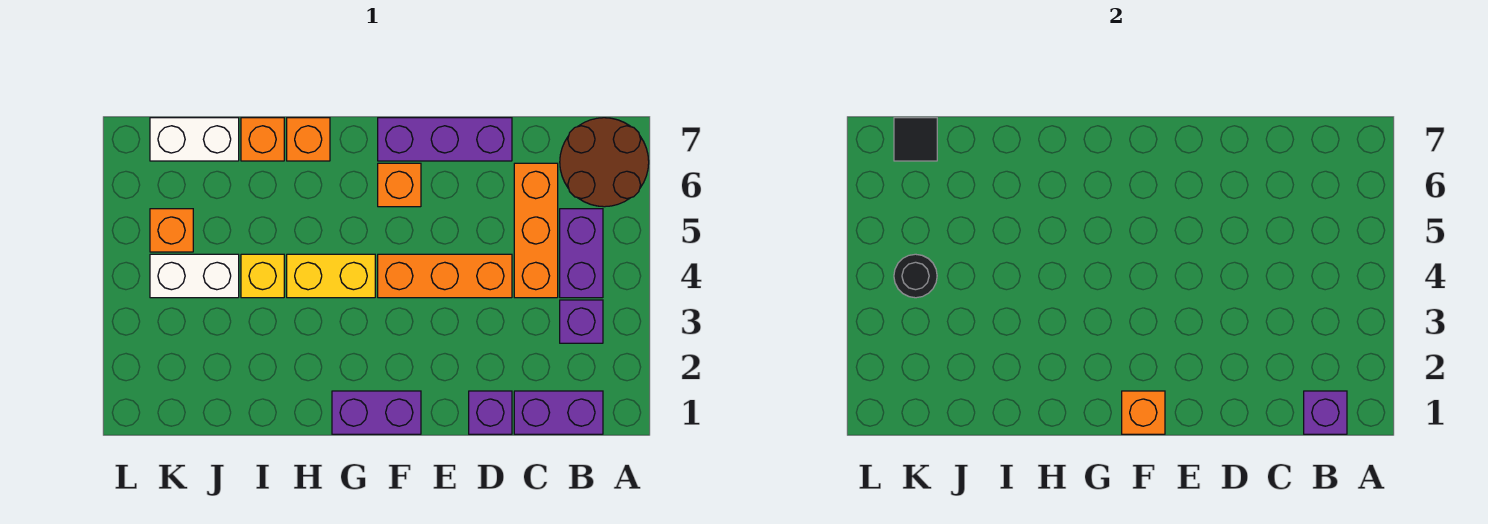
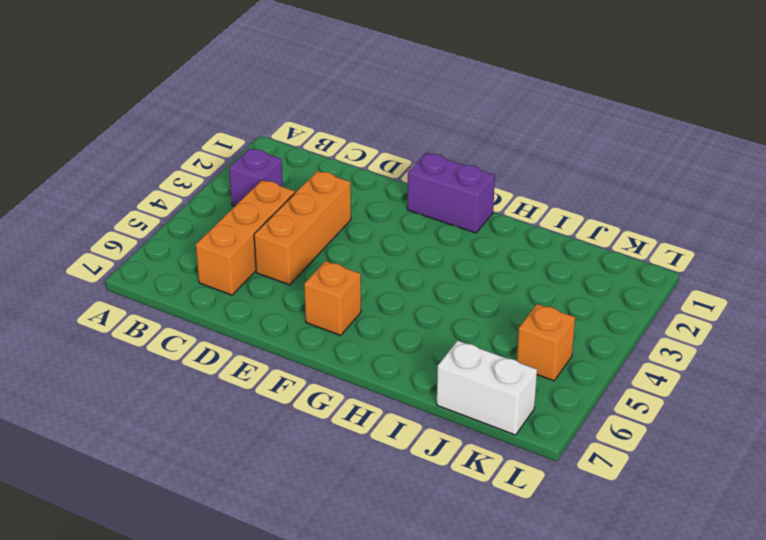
orange brick D3:D5 level 1 -> orange brick D4:F4 level 1
none -> brown round brick A6:B7 level 1
none -> purple brick B1:C1 level 1
none -> purple brick B4:B5 level 1

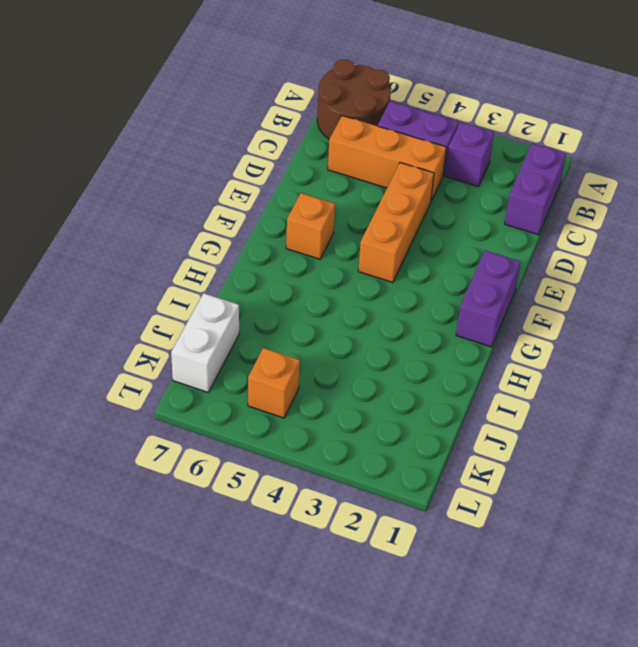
none -> purple brick D1 level 1
none -> purple brick D7:F7 level 1
none -> yellow brick G4:H4 level 1

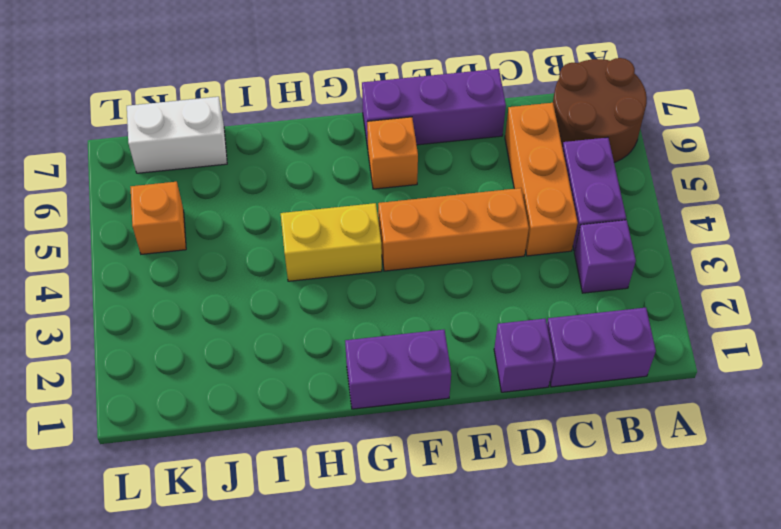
none -> orange brick H7 level 1
none -> yellow brick I4 level 1
none -> orange brick I7 level 1

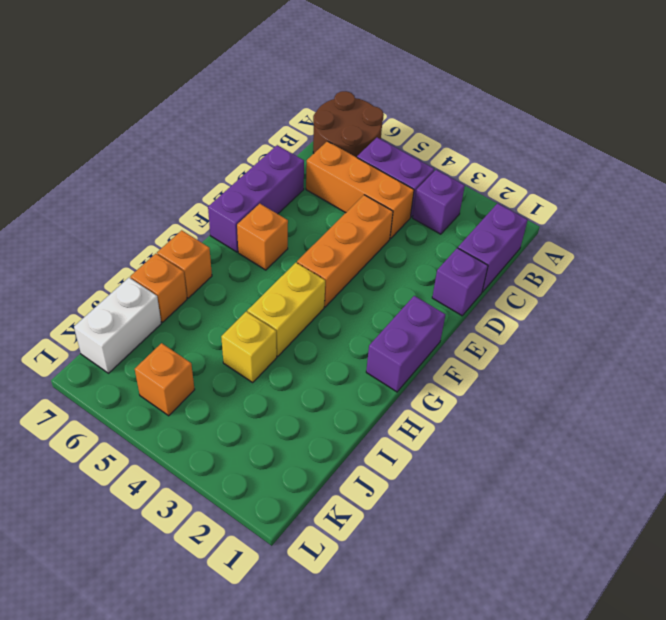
none -> white brick J4:K4 level 1
none -> purple brick B1 level 2
none -> orange brick F1 level 2

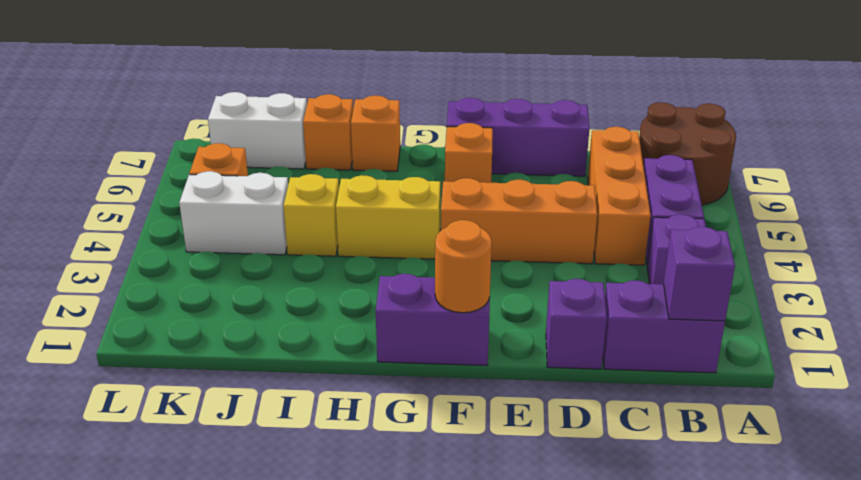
orange round brick F1 level 2 -> orange brick F1 level 2
none -> black round brick K4 level 2
none -> black tile K7 level 2

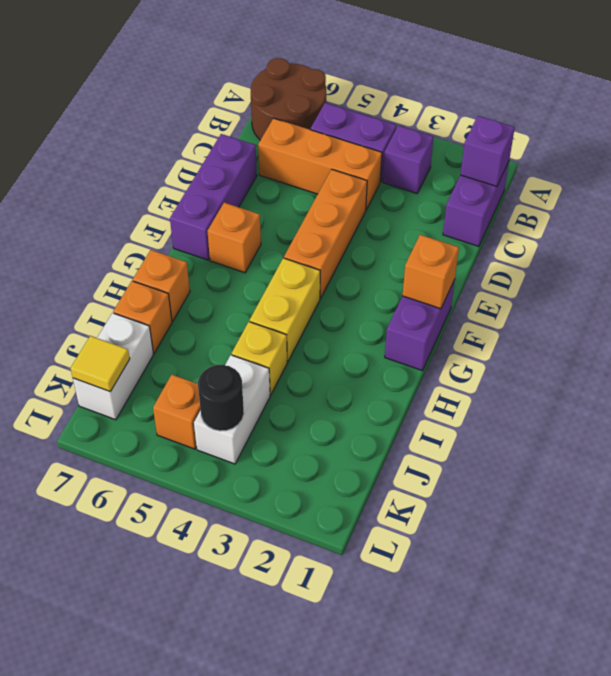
yellow tile K7 level 2 -> black tile K7 level 2
none -> purple brick D1 level 1

